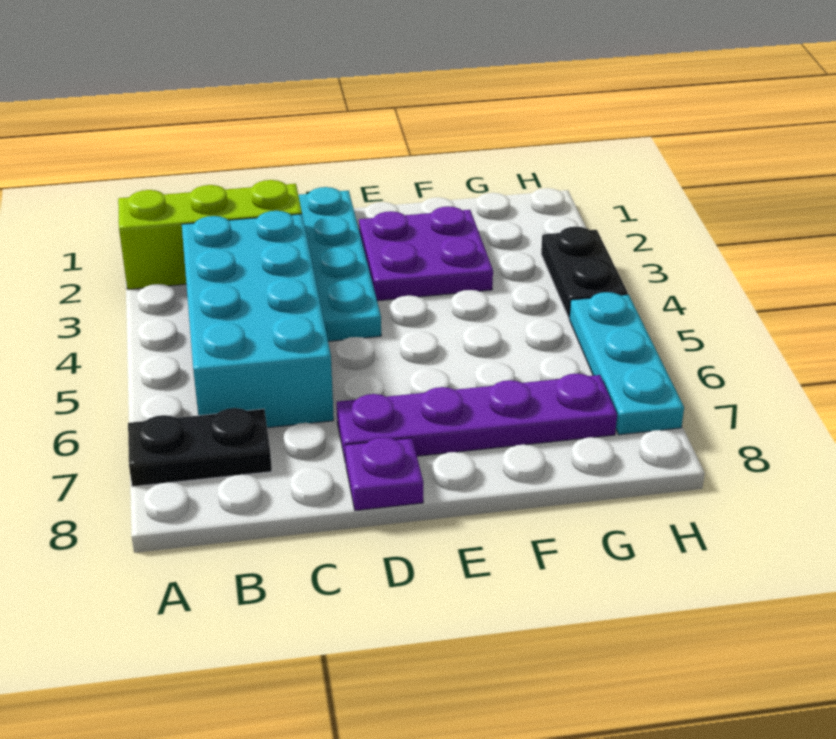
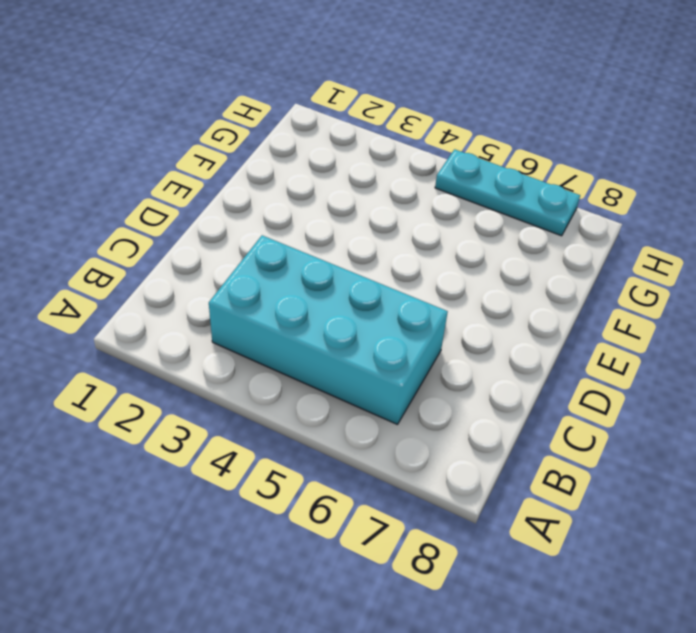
none -> lime brick A2:C2 level 1
none -> black plate A7:B7 level 1

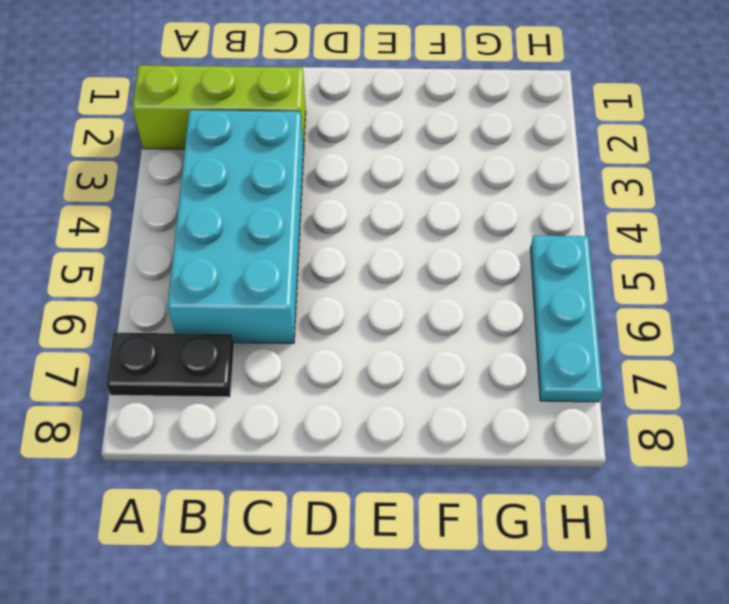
none -> cyan plate D1:D4 level 1
none -> purple plate D7:G7 level 1

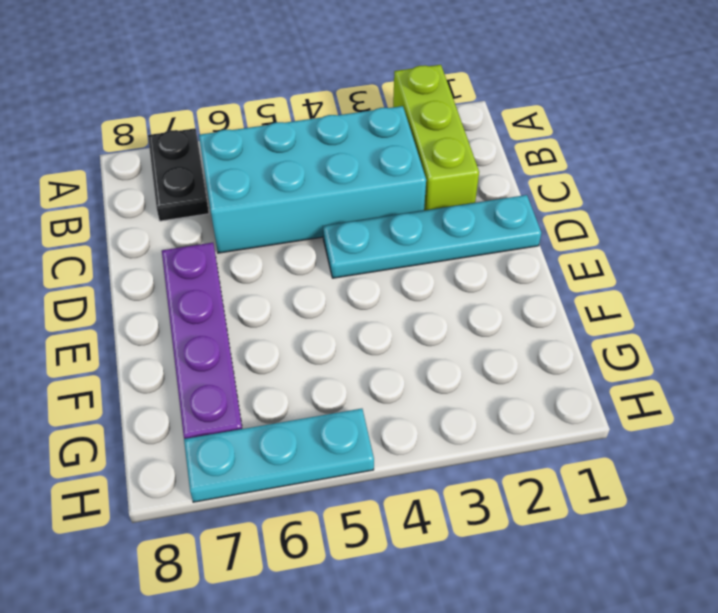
none -> purple plate D8 level 1
none -> purple plate E2:F3 level 1

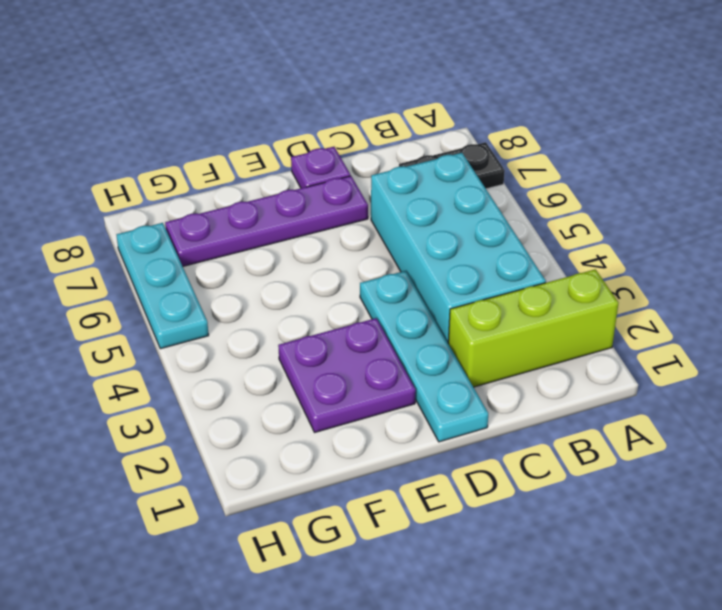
none -> black plate H3:H4 level 1

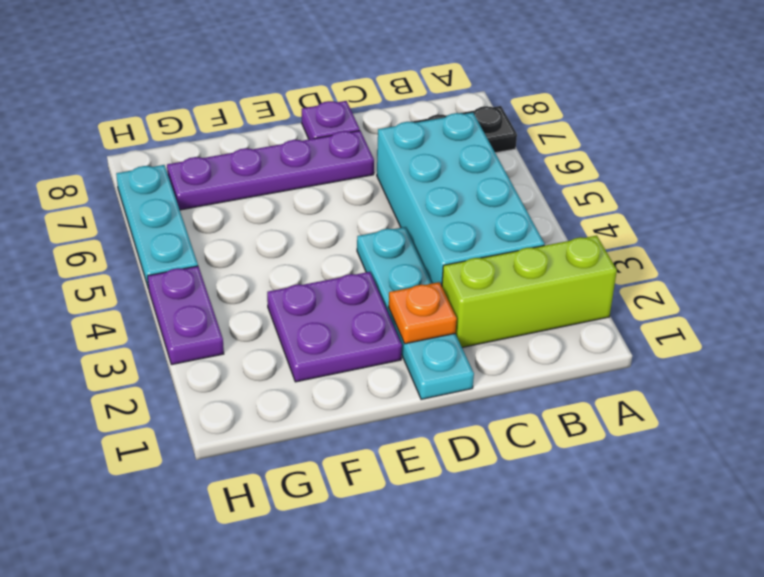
orange plate D2 level 2 -> none
purple plate H3:H4 level 1 -> black plate H3:H4 level 1

